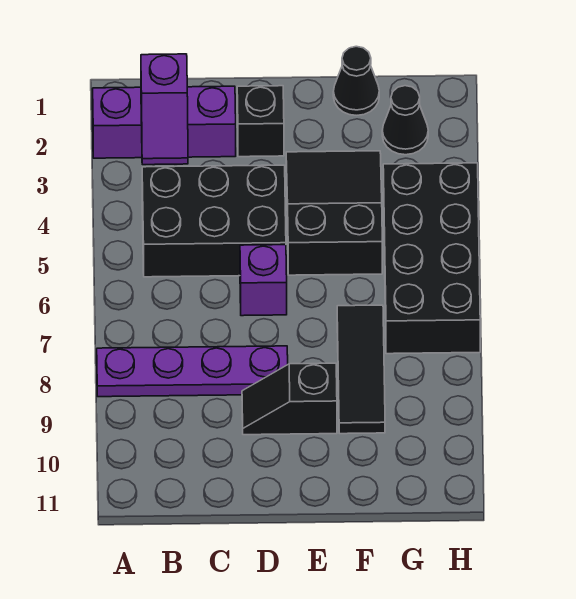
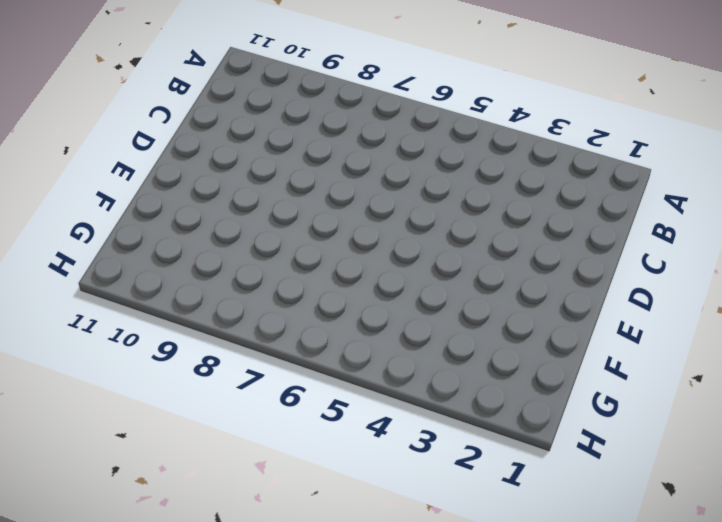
none -> purple brick A2:C2 level 1
none -> purple plate A8:D8 level 1
none -> black brick B4:D5 level 1

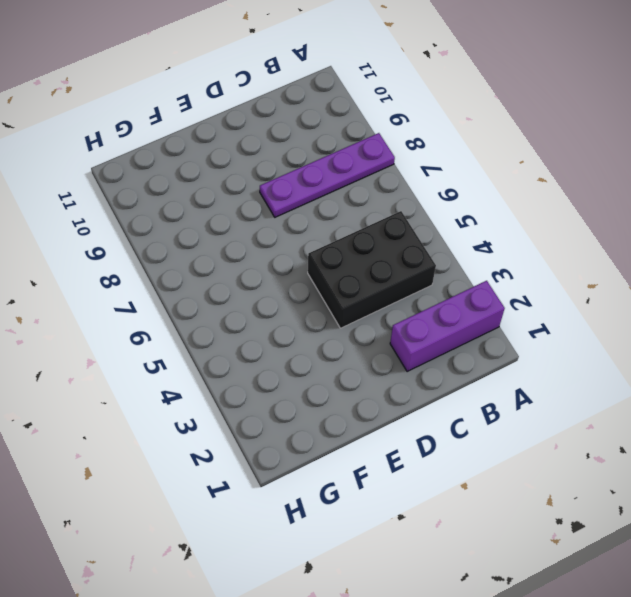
none -> black brick D2 level 1
none -> purple brick D6 level 1
none -> black slope D9:E9 level 1 top E

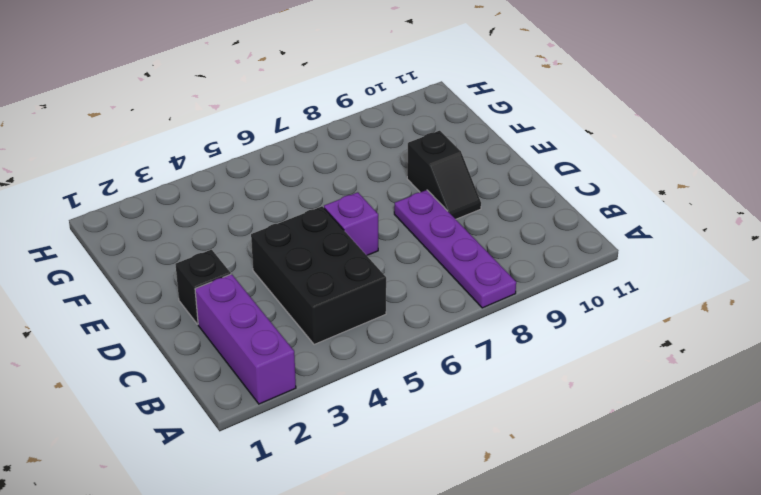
none -> black slope E3:F5 level 1 top 5
none -> black cone F1 level 1
none -> black tile F7:F9 level 1

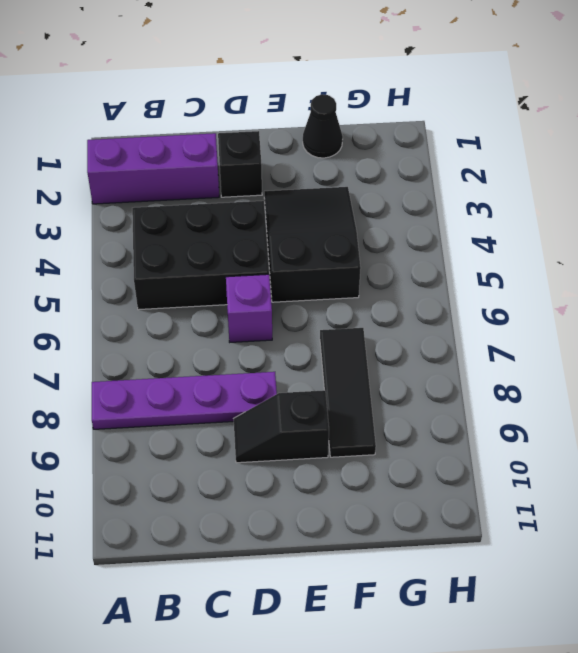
none -> black cone G2 level 1
none -> black brick G4:H7 level 1
none -> purple slope B2:B3 level 2 top 2

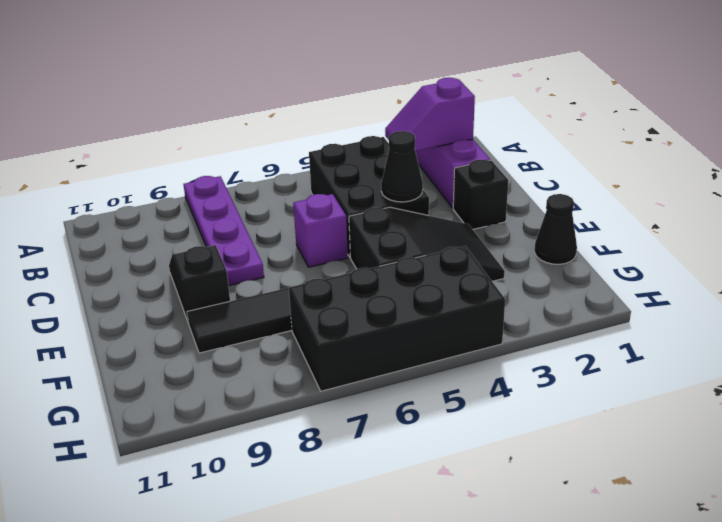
black cone D4 level 2 -> black cone G2 level 1

